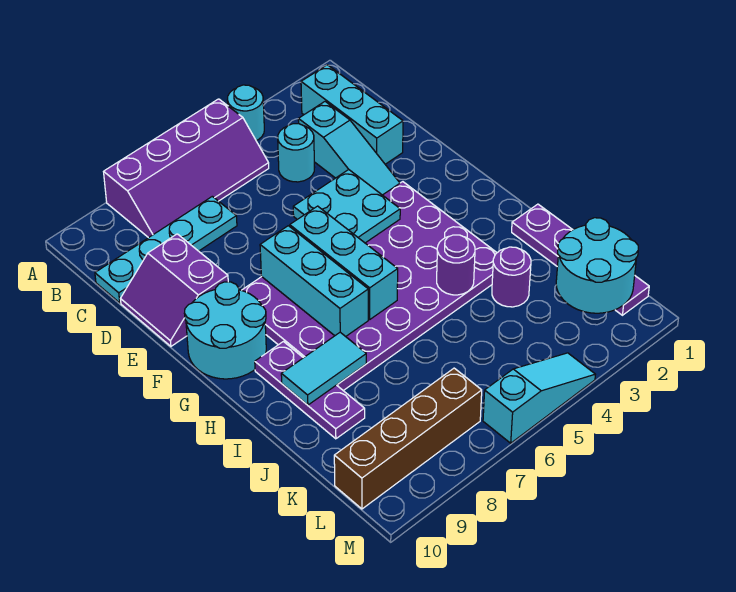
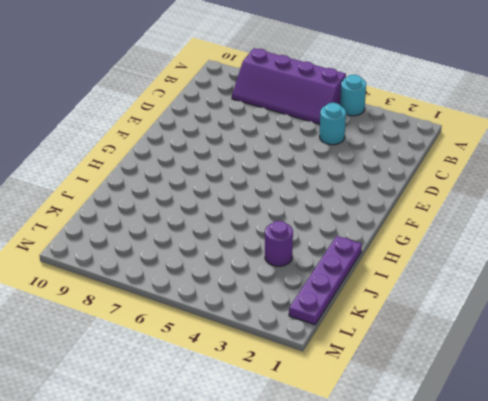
none -> cyan brick B2:D2 level 1
none -> cyan slope C3:E3 level 1 top C
none -> cyan plate C7:C10 level 1

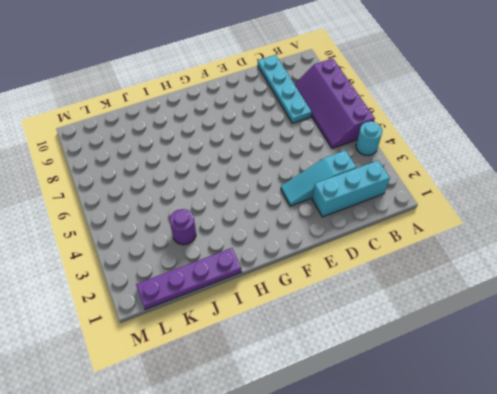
none -> cyan round brick C4 level 1
none -> purple slope D9:E10 level 1 top 9
none -> purple plate F3:I8 level 1

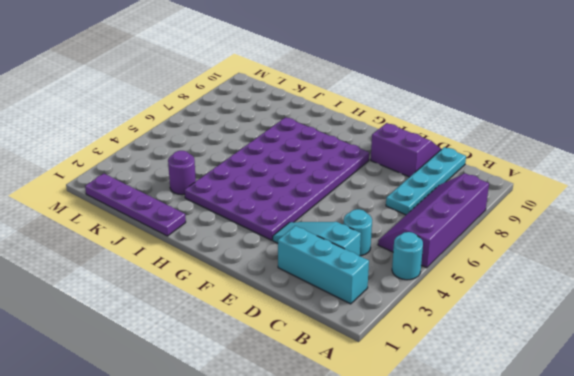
none -> cyan round brick F9:G10 level 1
none -> purple plate H9:J9 level 1
none -> brown brick L7:L10 level 1

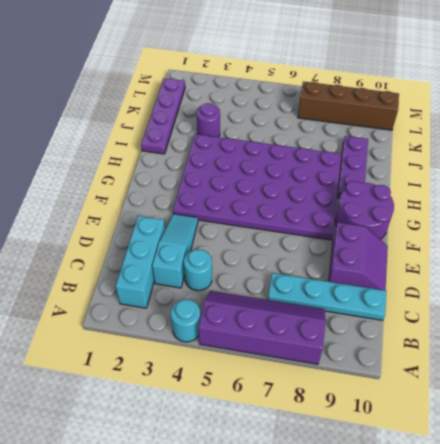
purple round brick F9:G10 level 1 -> cyan round brick F9:G10 level 1
none -> cyan slope M4:M6 level 1 top 6
none -> cyan plate E4:F5 level 2
none -> cyan brick F6:H6 level 2

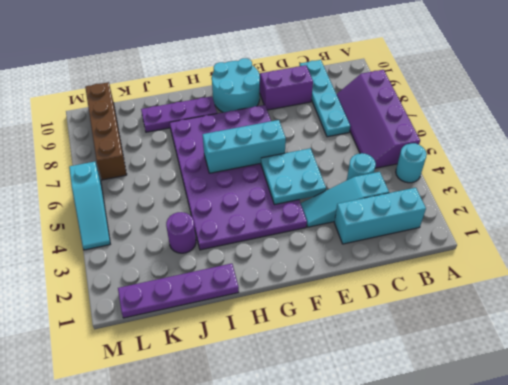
none -> cyan brick F7:H7 level 2
none -> purple round brick I4 level 2
none -> cyan tile I8:I9 level 2

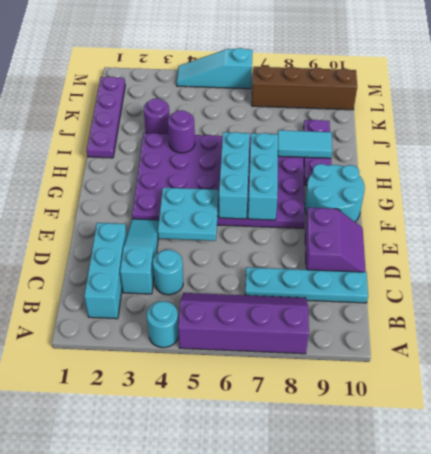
none -> cyan round brick K1:L2 level 2

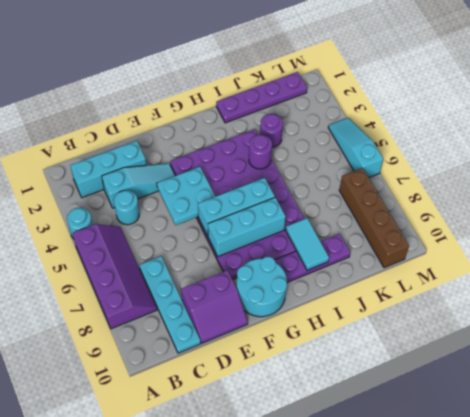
none -> cyan round brick K1:L2 level 2

